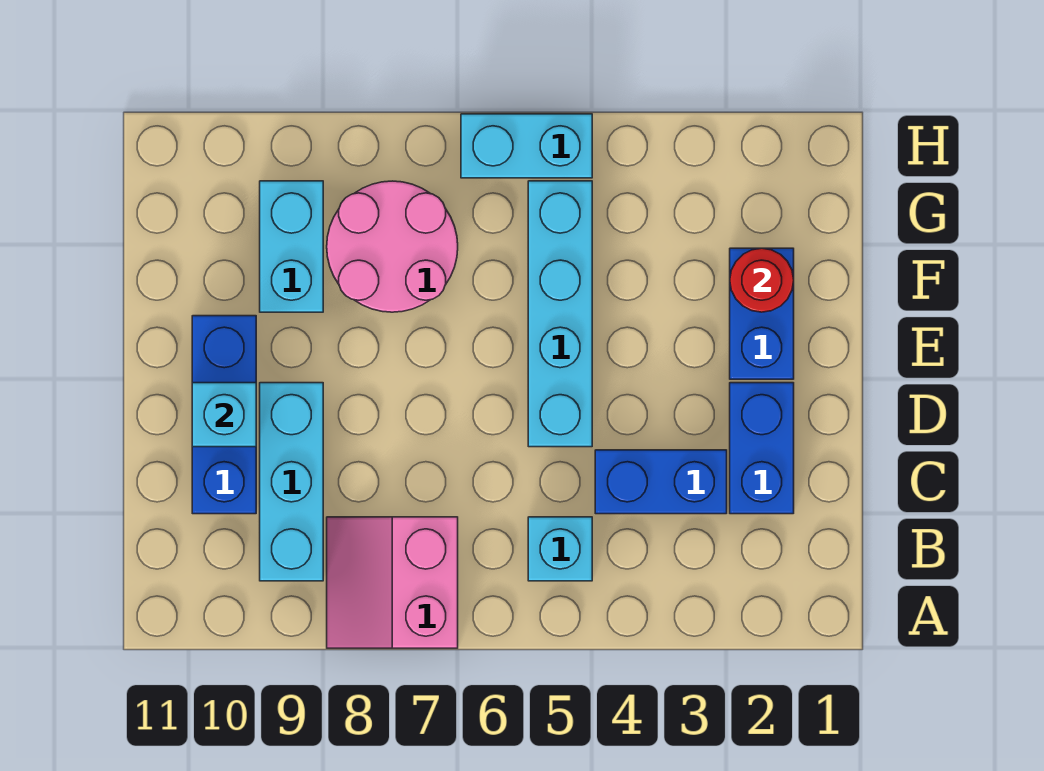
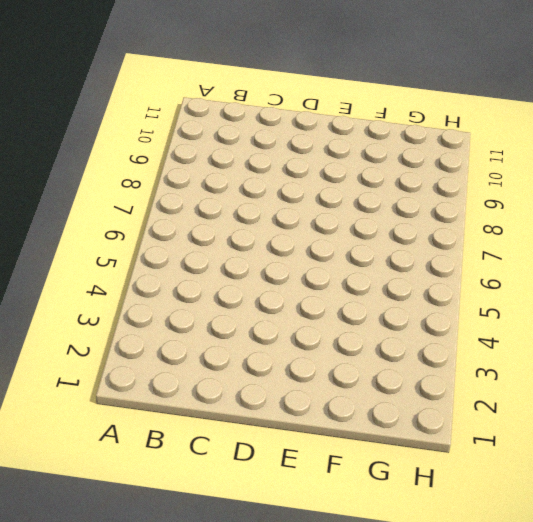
none -> pink slope A7:B8 level 1 top 7
none -> cyan brick B5 level 1
none -> cyan brick B9:D9 level 1

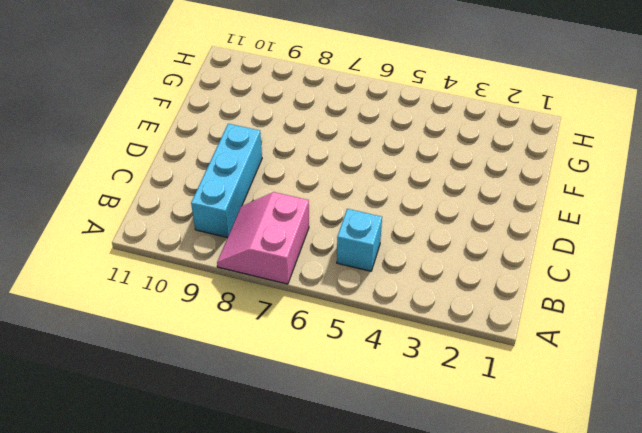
none -> blue brick C2:D2 level 1
none -> blue brick C3:C4 level 1
none -> blue brick C10:E10 level 1

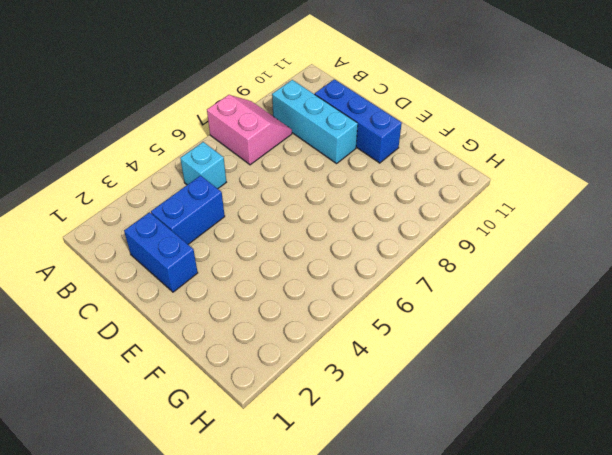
none -> cyan brick D5:G5 level 1
none -> blue brick E2:F2 level 1
none -> pink round brick F7:G8 level 1

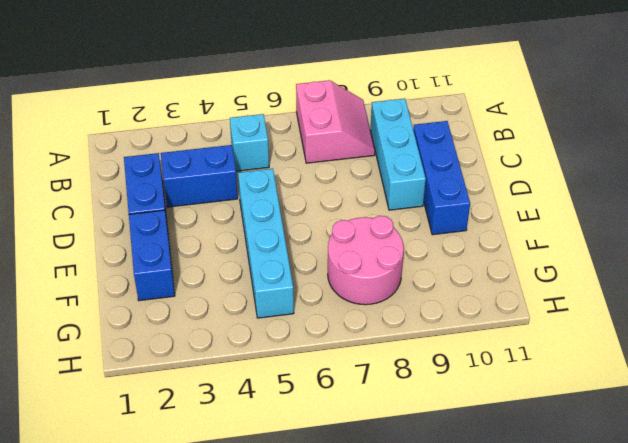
none -> cyan brick F9:G9 level 1
none -> cyan brick H5:H6 level 1
none -> cyan brick D10 level 2

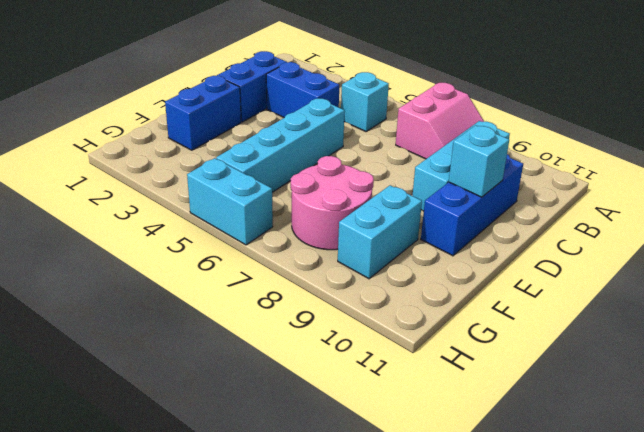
none -> red round brick F2 level 2

